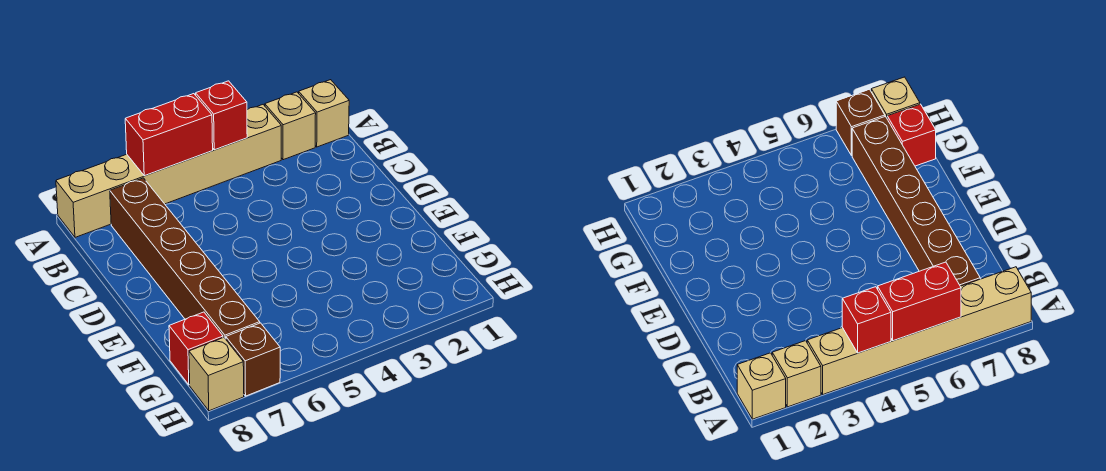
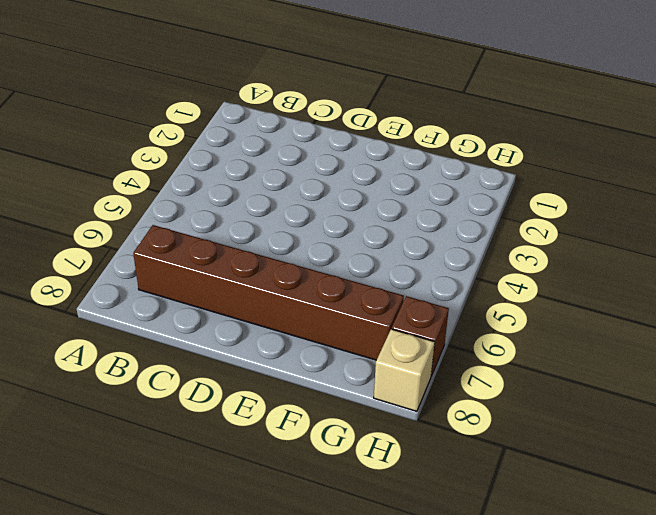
none -> tan brick A1 level 1
none -> tan brick A2 level 1

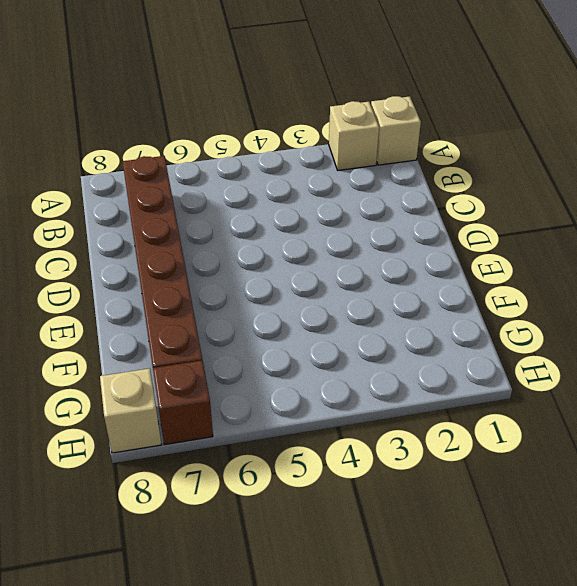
none -> tan brick A3:A8 level 1
none -> red brick G8 level 1

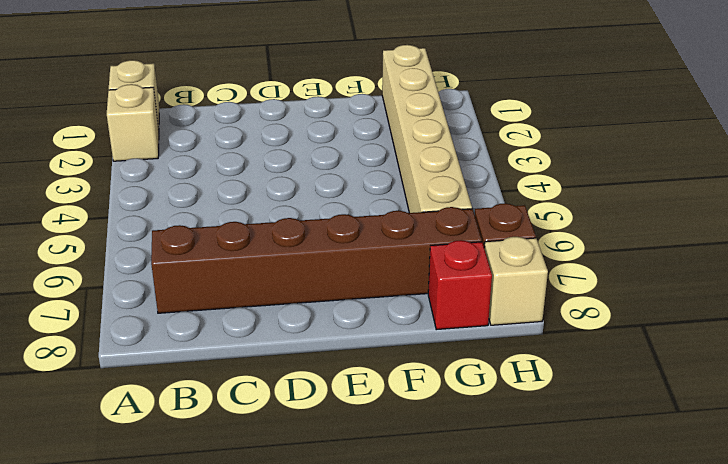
tan brick G1:G6 level 1 -> tan brick A3:A8 level 1
none -> red brick A4 level 2
none -> red brick A5:A6 level 2

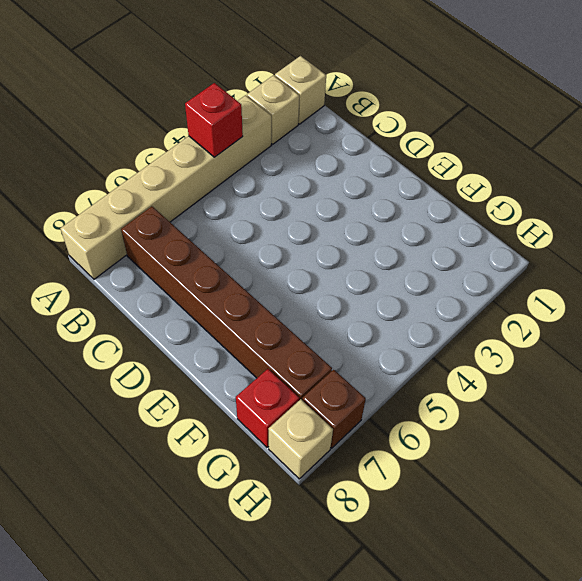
none -> red brick A5:A6 level 2

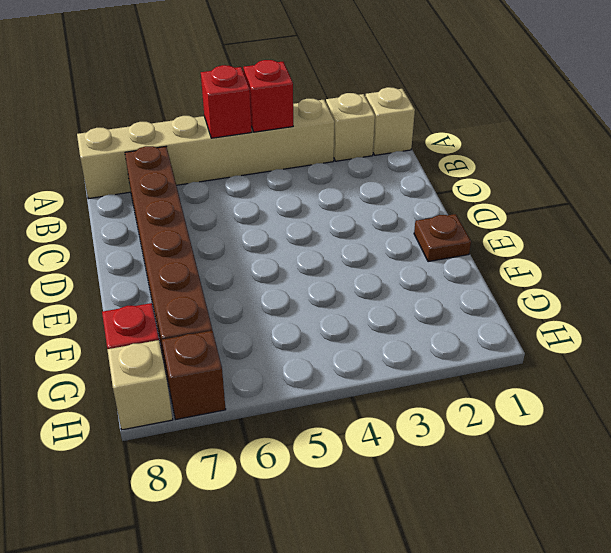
red brick A5 level 2 -> red brick A5:A6 level 2
brown plate E1 level 1 -> none

